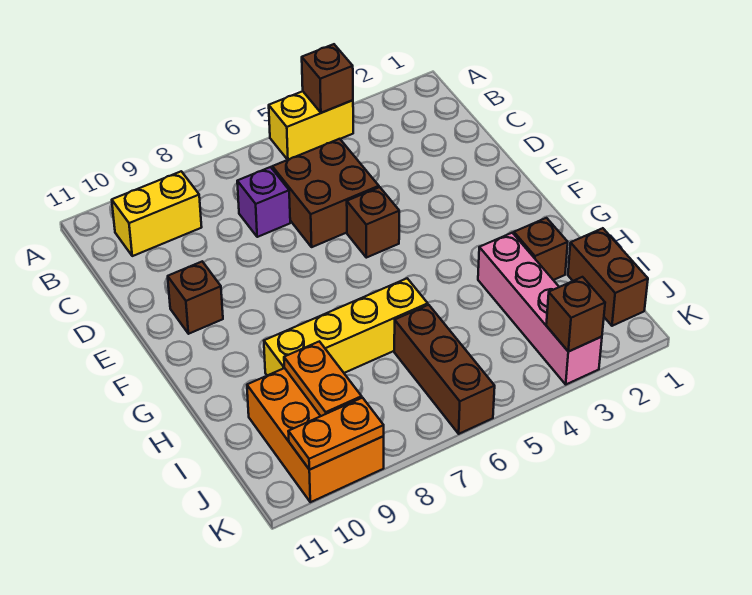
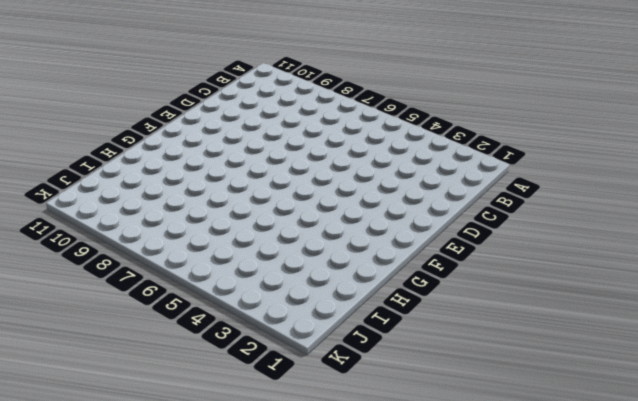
none -> yellow brick A4:A5 level 1
none -> yellow brick B9:B10 level 1
none -> brown brick C5:D6 level 1

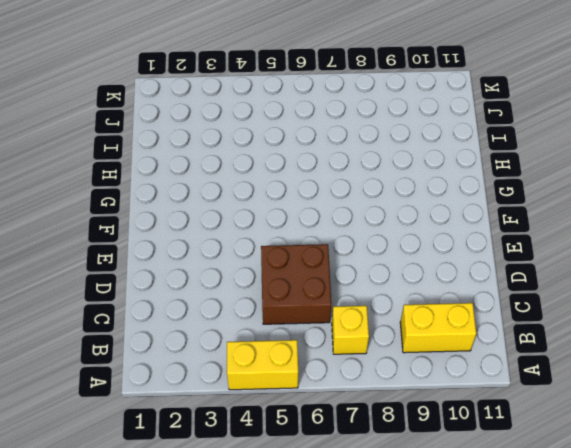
yellow brick B7 level 1 -> none
none -> purple brick C7 level 1
none -> brown brick E5 level 1
none -> brown brick E10 level 1

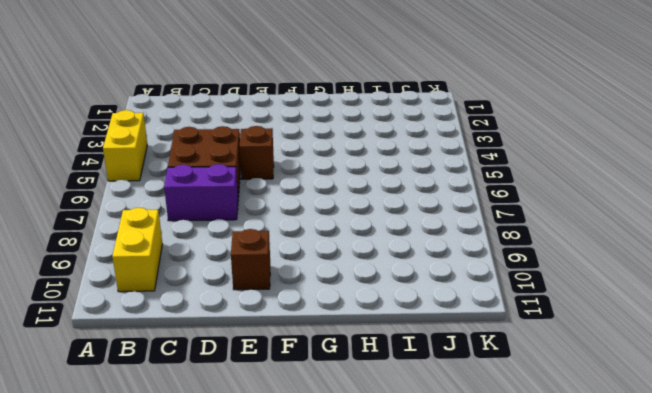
purple brick C7:D7 level 1 -> purple brick C7 level 1
none -> brown brick H2 level 1
none -> pink brick H3:K3 level 1
none -> yellow brick H6:H9 level 1

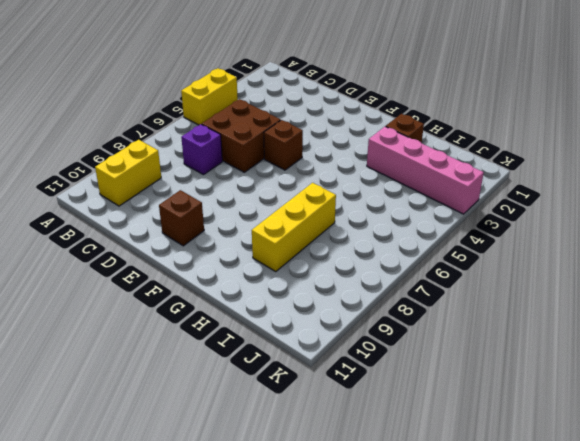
yellow brick H7:H9 level 1 -> yellow brick H6:H9 level 1
none -> brown brick I1:J1 level 1
none -> brown brick I6:K6 level 1
none -> orange brick I9:K10 level 1

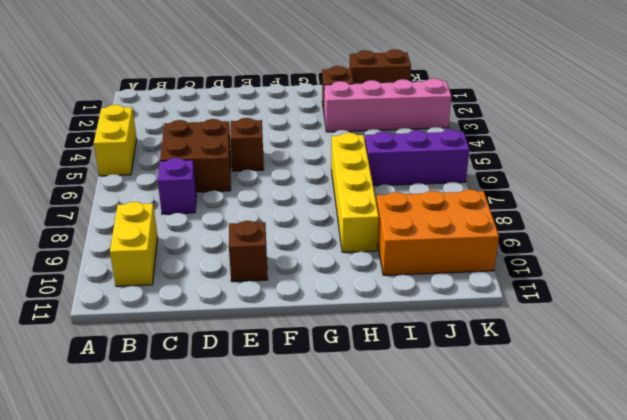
purple brick I6:K6 level 1 -> brown brick I6:K6 level 1
none -> brown brick A4 level 2
none -> orange plate I9:J9 level 2
none -> brown brick K3 level 2

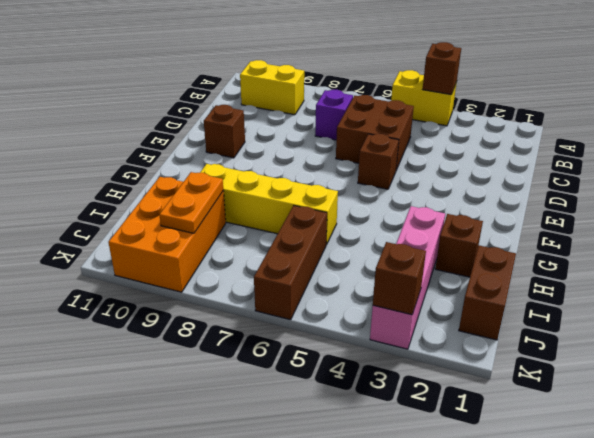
none -> orange plate K9:K10 level 2

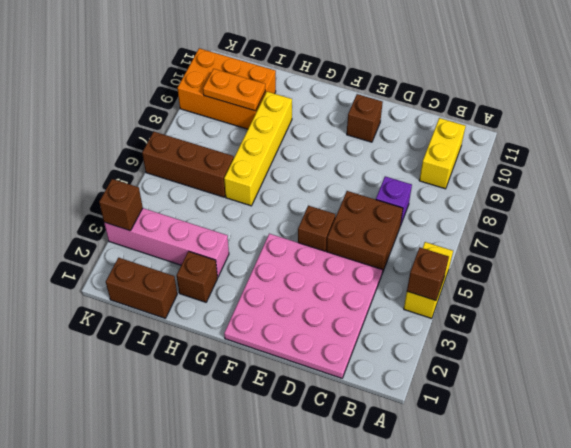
pink plate C1:F4 level 1 -> none
none -> orange plate K9:K10 level 2

